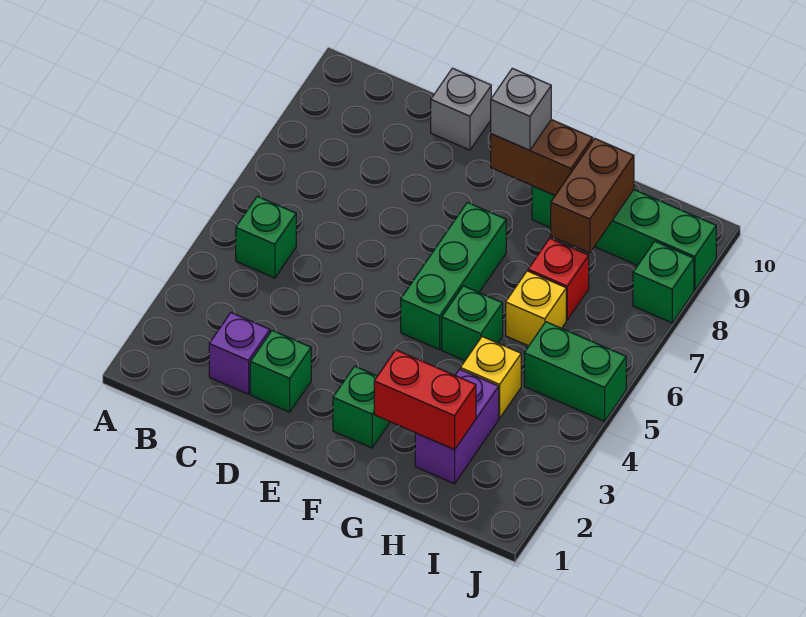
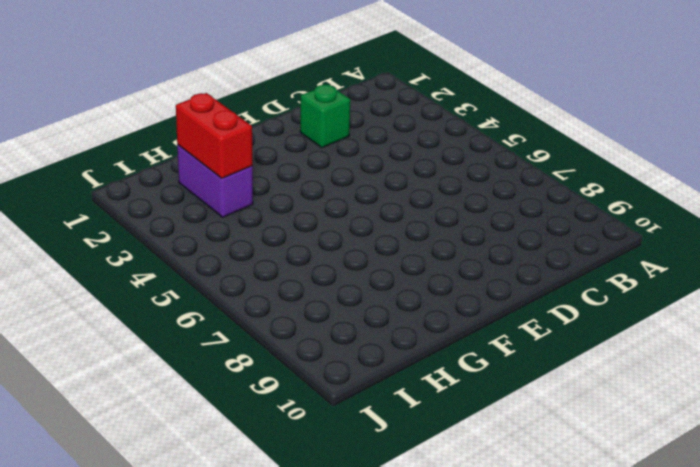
red brick H2:H3 level 2 -> red brick G2:H2 level 2
none -> green brick B5 level 1
none -> purple brick C2 level 1
none -> grey brick D10 level 1

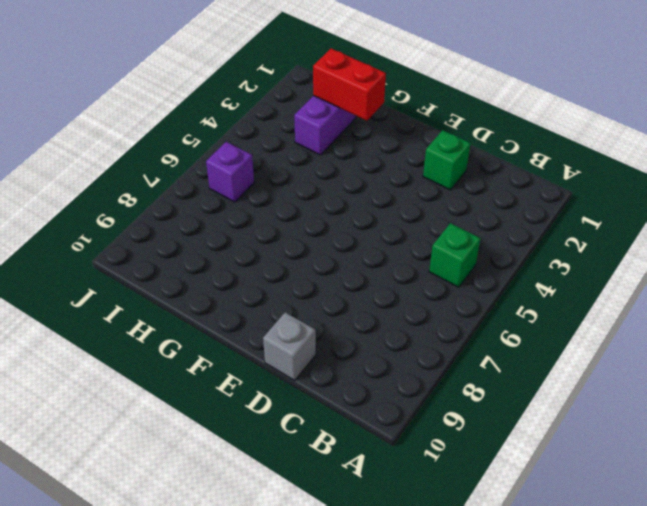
purple brick I6 level 1 -> purple brick C2 level 1
none -> green brick F2 level 1
none -> green brick F5:F7 level 1
none -> green brick G5 level 1

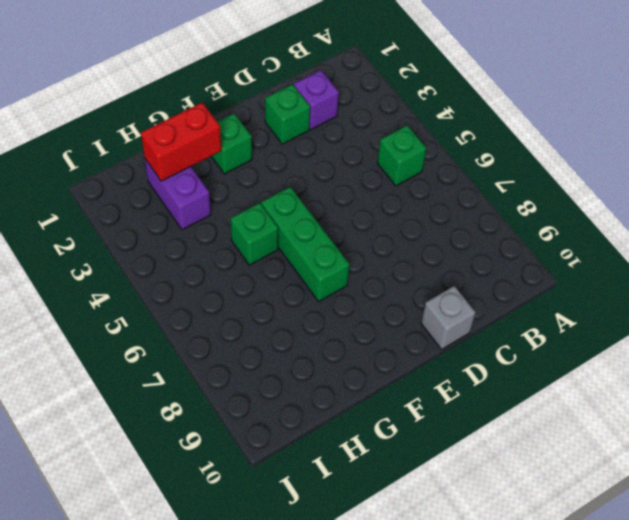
none -> green brick G9:J9 level 1
none -> yellow brick H4 level 1
none -> yellow brick H6 level 1

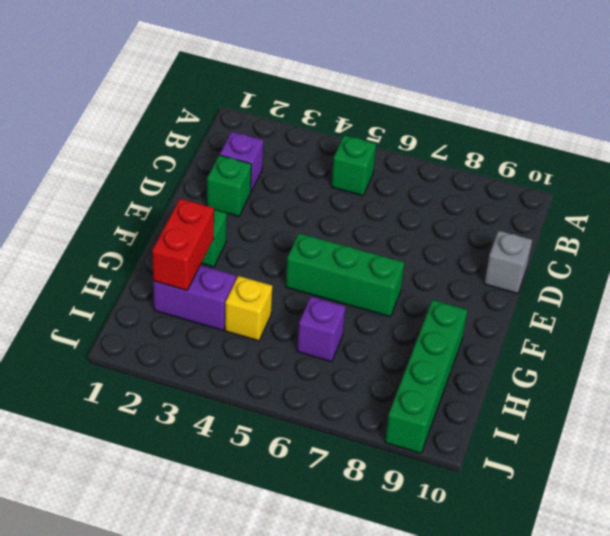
purple brick H6 level 1 -> yellow brick H6 level 1
none -> green brick G5 level 1
none -> red brick H7 level 1
none -> green brick I5:J5 level 1

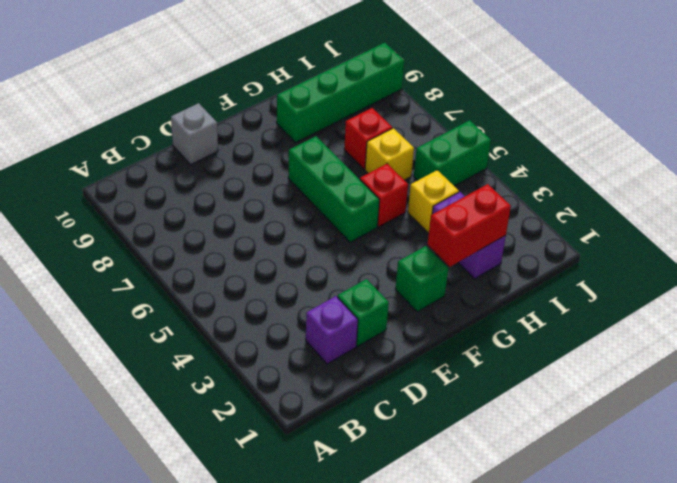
red brick G5 level 1 -> green brick G5 level 1
none -> green brick B5 level 1
none -> green brick J8 level 1
none -> brown brick F9:G9 level 2

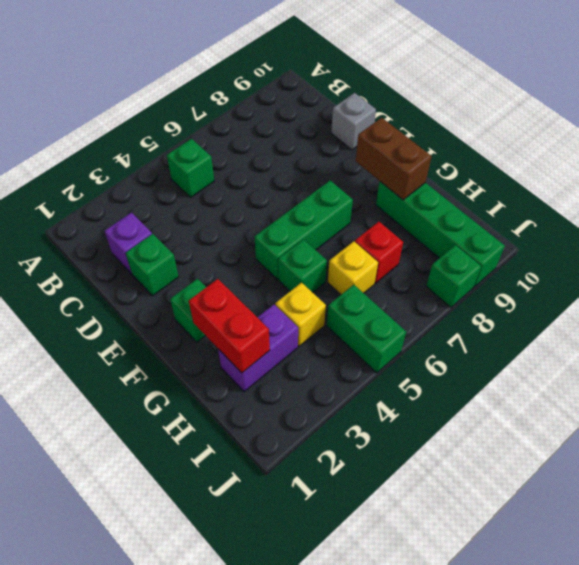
none -> brown brick H8:H9 level 2
none -> grey brick F9 level 3

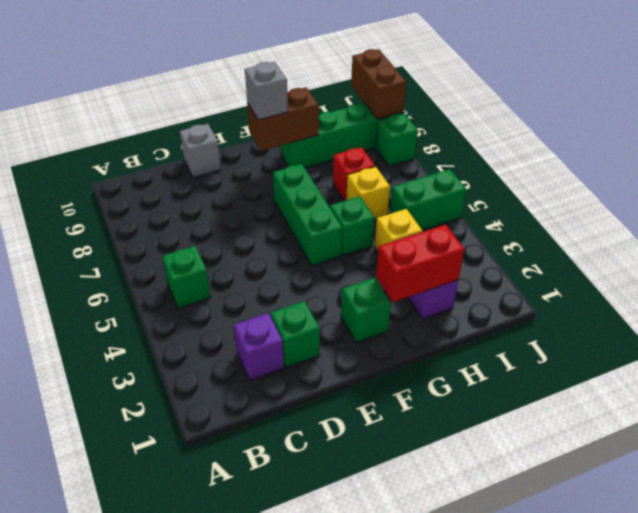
brown brick J9:J10 level 2 -> brown brick H8:H9 level 2

